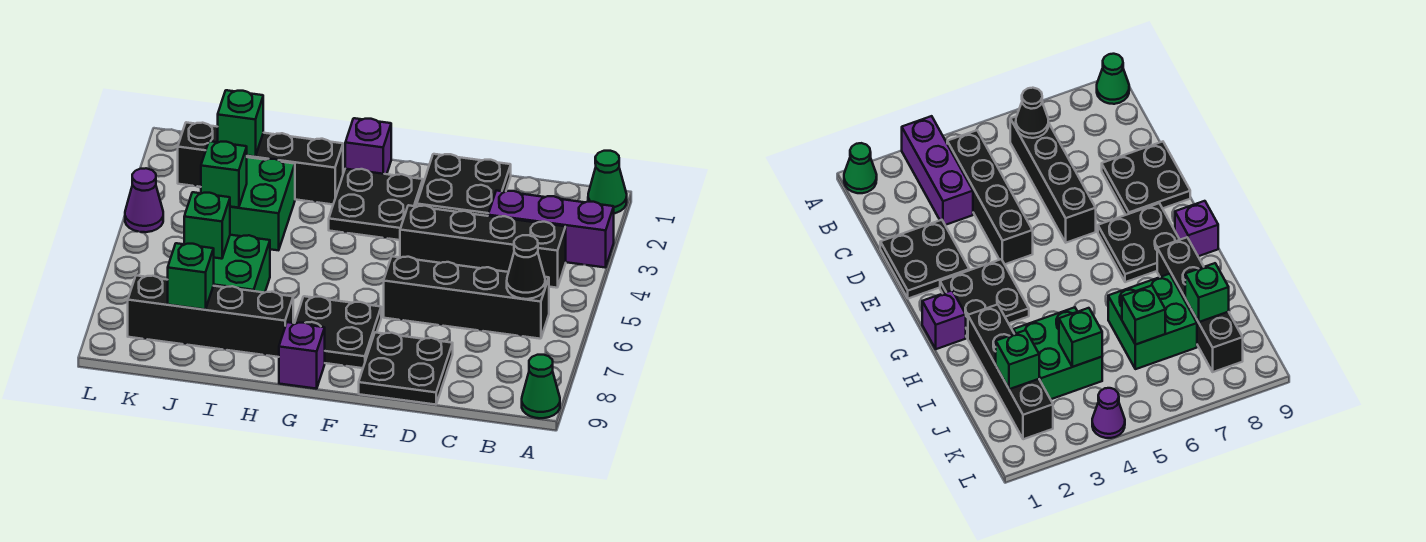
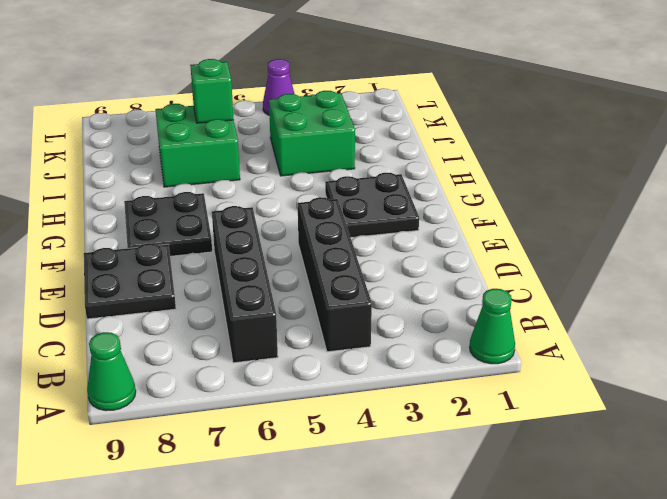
none -> purple brick A3:C3 level 1
none -> black plate D1:E2 level 1
none -> purple brick G1 level 1

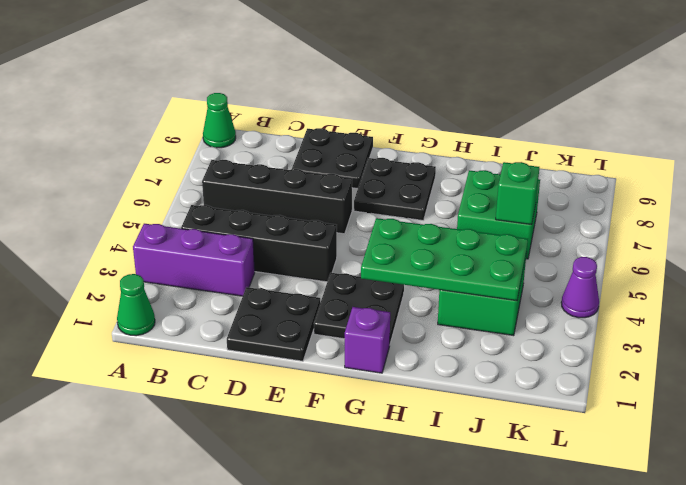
green plate G3:J4 level 2 -> green brick J4 level 2
none -> purple brick G9 level 1
none -> black brick H2:K2 level 1
none -> black brick H8:K8 level 1

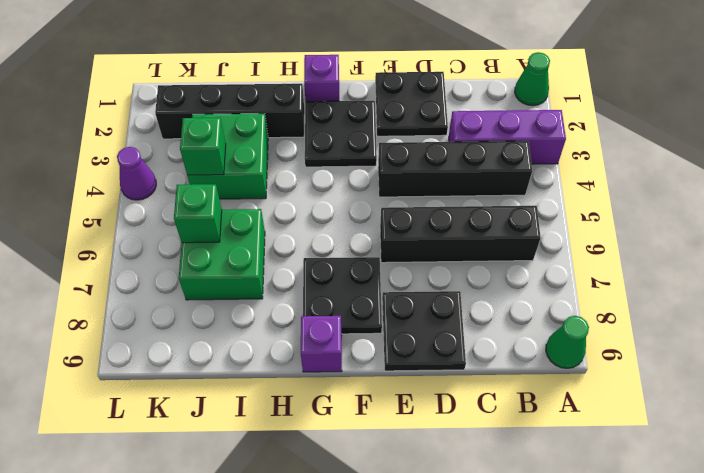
none -> black brick H8:K8 level 1
none -> black cone B6 level 2
none -> green brick J2 level 2

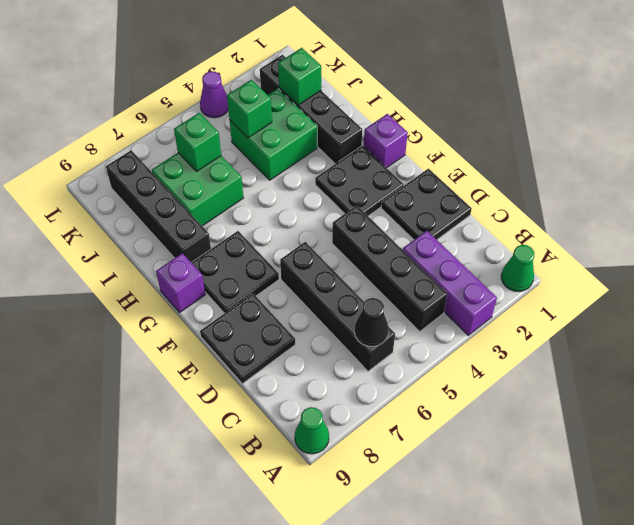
none -> green brick J8 level 2

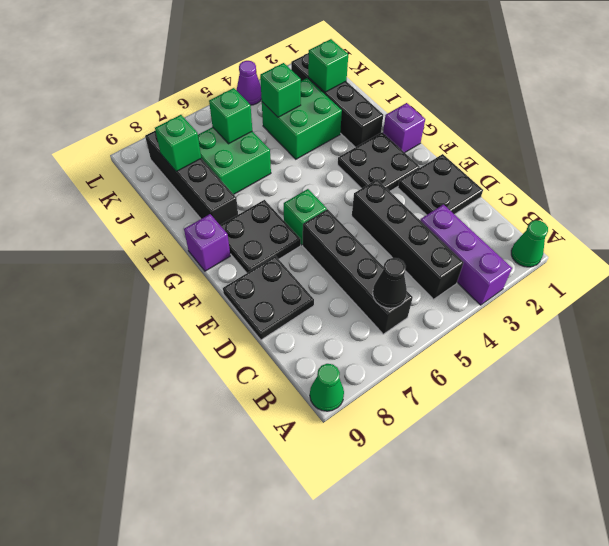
green brick F6 level 1 -> none

